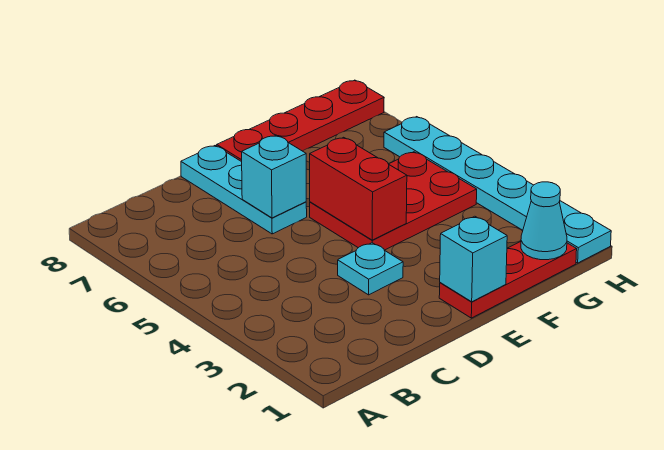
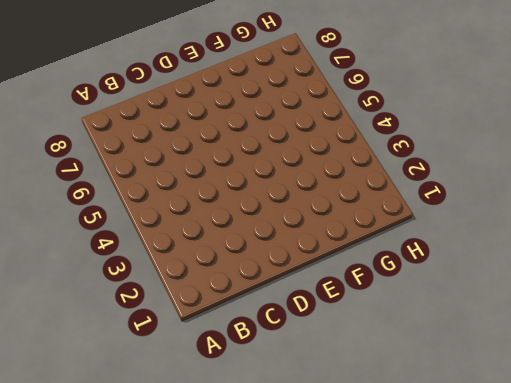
none -> cyan plate D3 level 1
none -> cyan plate D6:D8 level 1

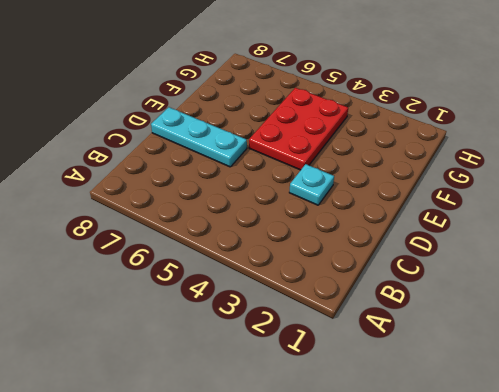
none -> red plate E1:G1 level 1
none -> red plate E8:H8 level 1

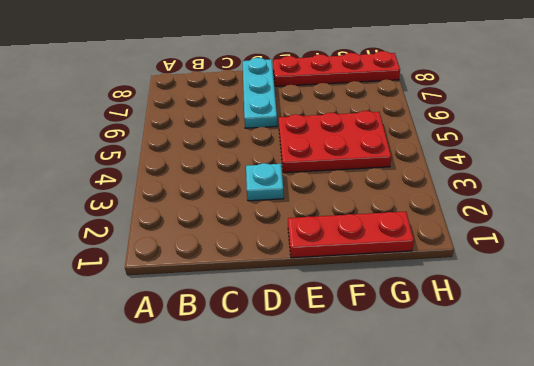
none -> cyan plate H1:H6 level 1
none -> cyan brick D6 level 2

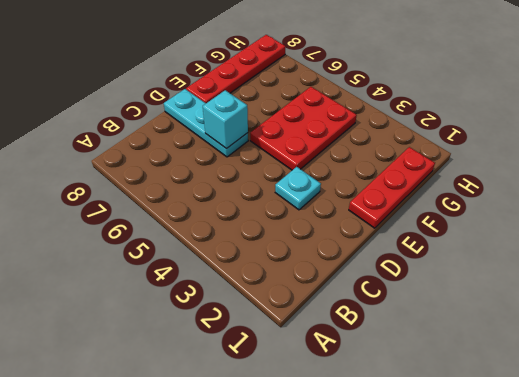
none -> cyan plate H1:H6 level 1
none -> cyan brick E1 level 2

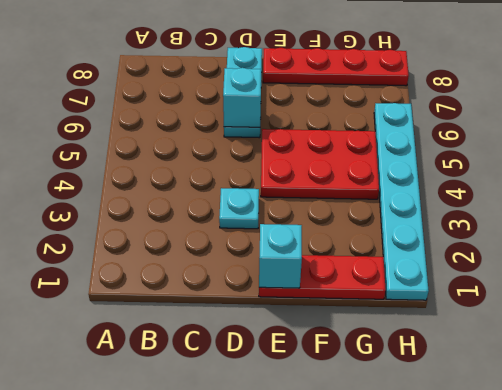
none -> red brick E4:E5 level 2
none -> cyan cone G1 level 2

